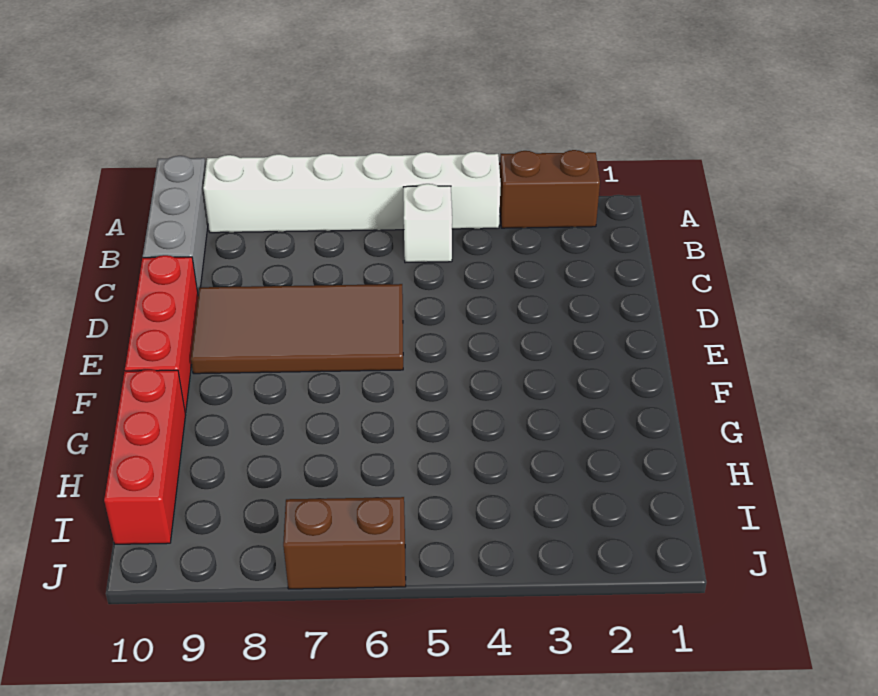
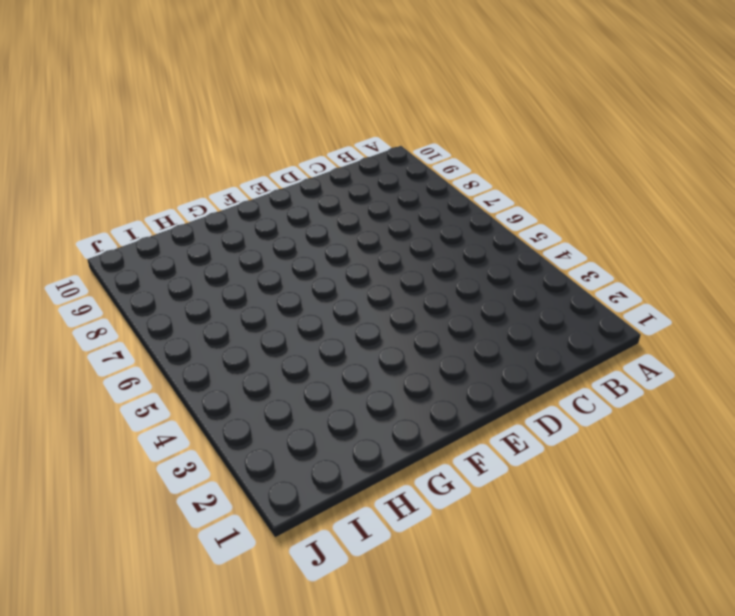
none -> brown brick A2:A3 level 1
none -> white brick A4:A9 level 1

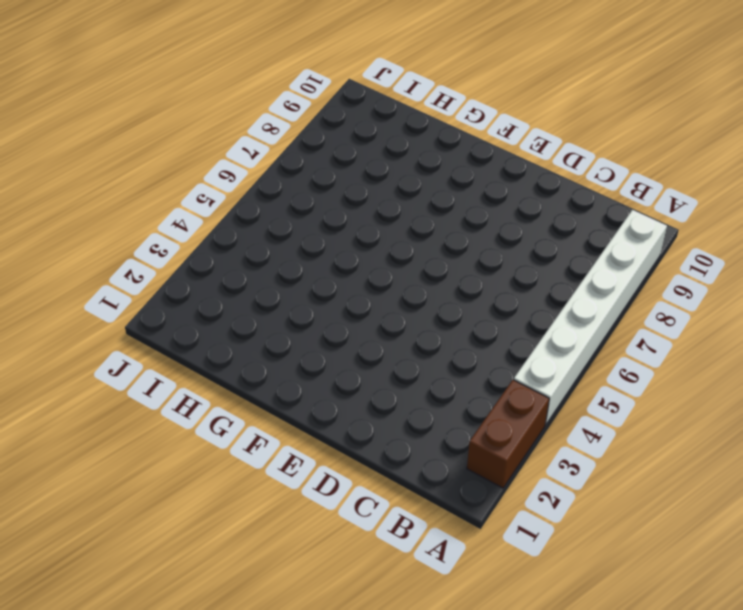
none -> grey brick A10:C10 level 1
none -> white brick B5 level 1

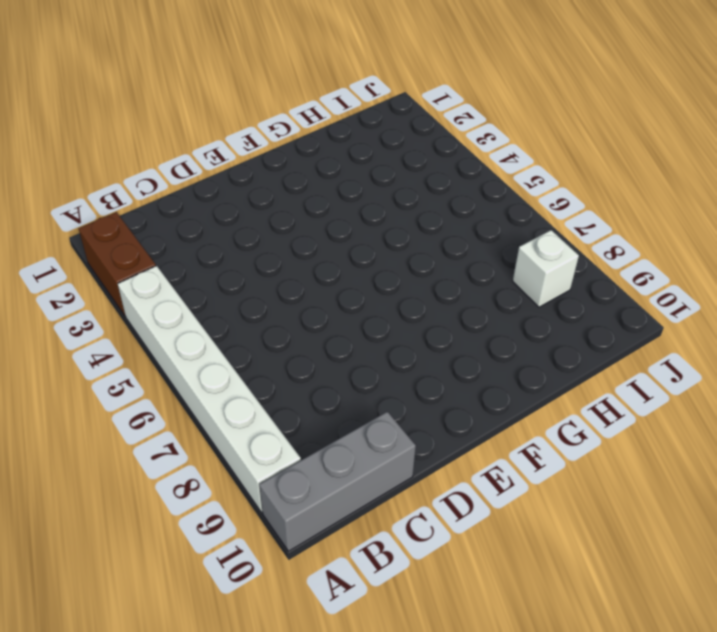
white brick I8 level 1 -> white brick B5 level 1
none -> brown tile D6:E9 level 1
none -> red brick D10:F10 level 1

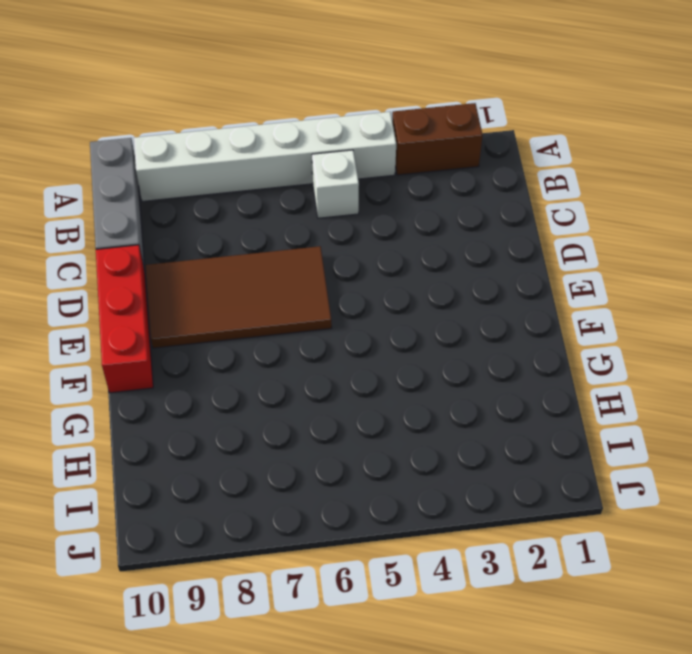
none -> red brick G10:I10 level 1
none -> brown brick J6:J7 level 1

